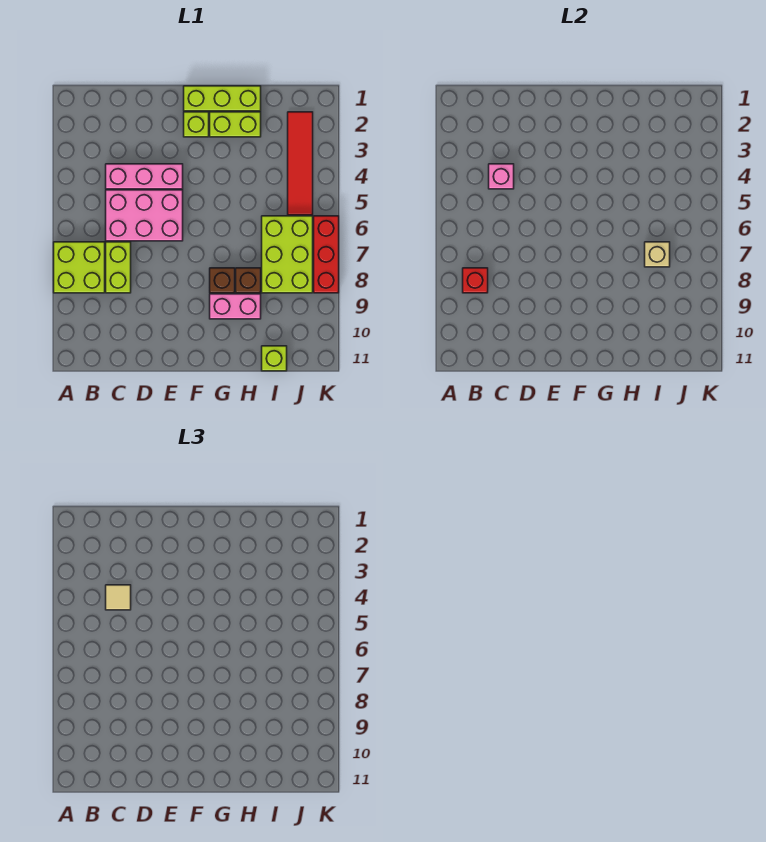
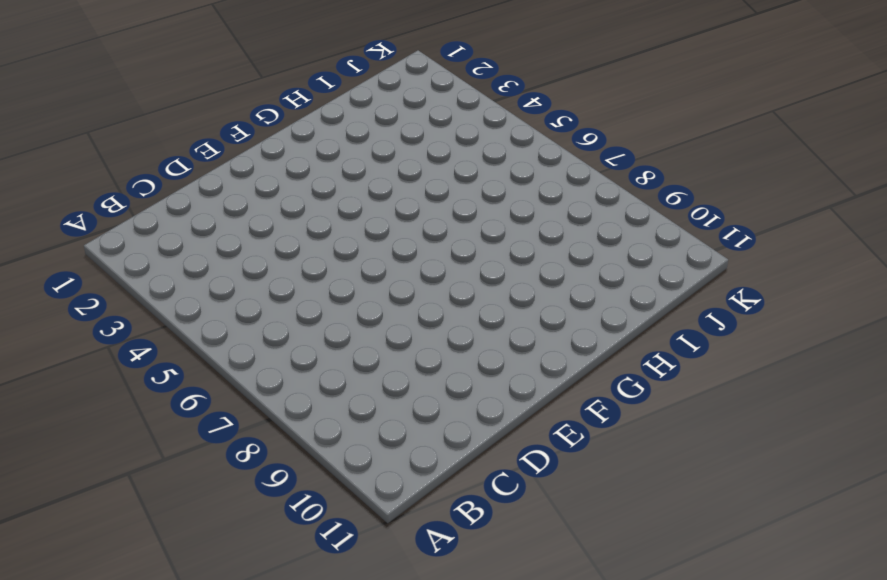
none -> lime brick A7:B8 level 1
none -> pink brick C4:E4 level 1
none -> pink brick C5:E6 level 1

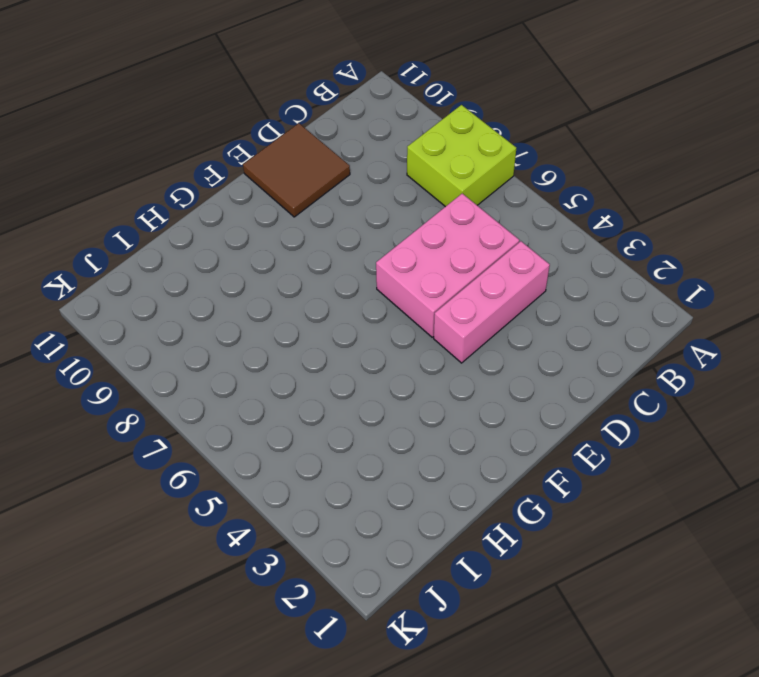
brown tile D10:E11 level 1 -> none
none -> lime brick C7:C8 level 1
none -> lime brick F1:H1 level 1
none -> lime brick F2 level 1

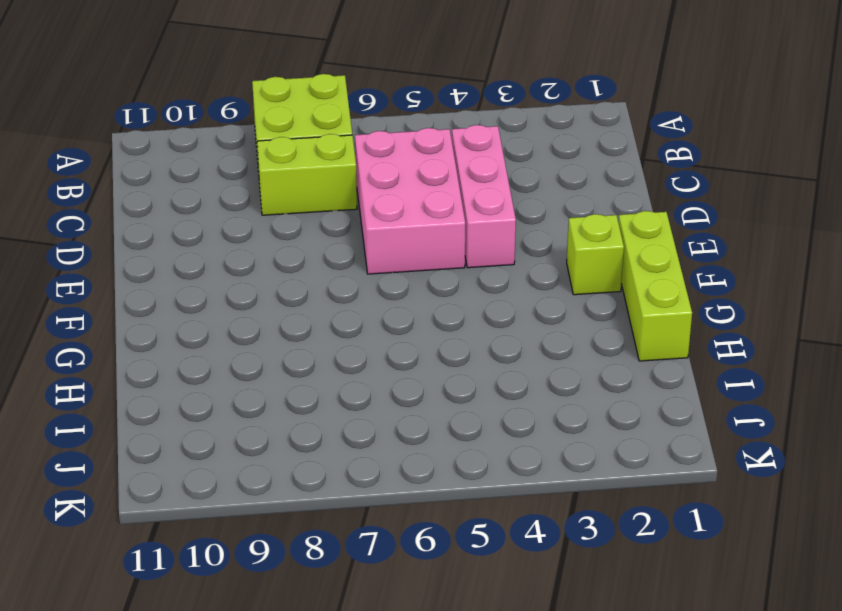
none -> lime brick G2:H2 level 1
none -> brown brick G8 level 1
none -> pink brick G9:H9 level 1

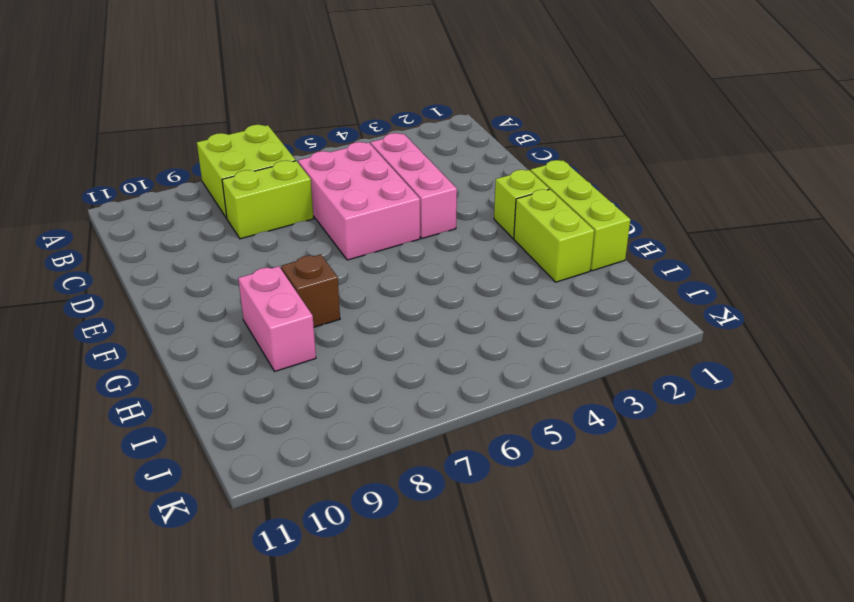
none -> brown brick H8 level 1
none -> lime brick I6:J8 level 1
none -> lime brick I11 level 1

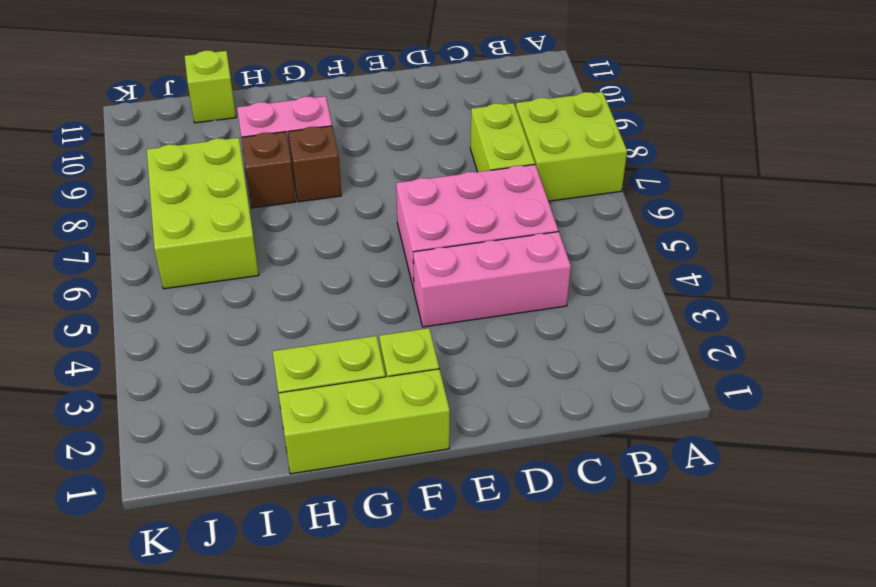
none -> red tile J2:J5 level 1
none -> red brick K6:K8 level 1
none -> red brick B8 level 2

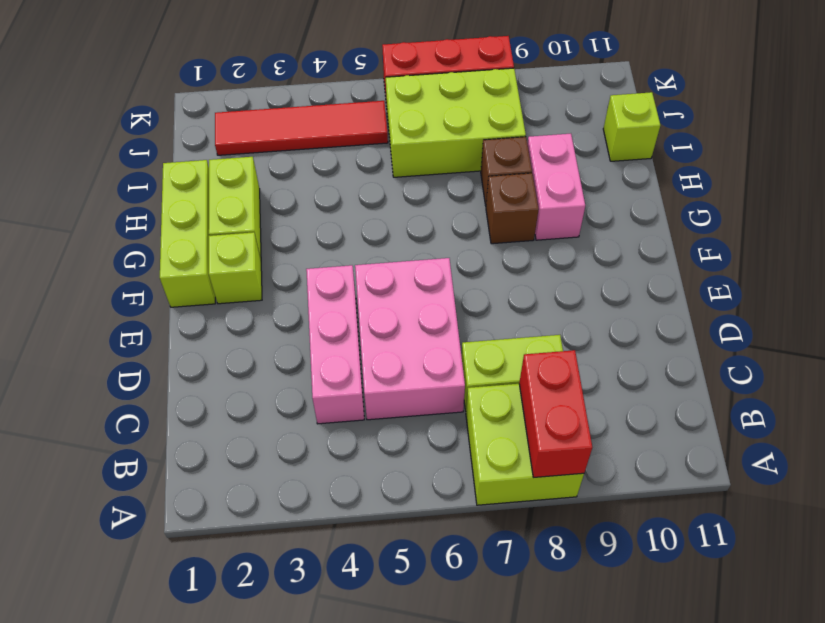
red brick A8:B8 level 2 -> red brick B8 level 2
none -> pink brick C4 level 2
none -> tan brick I7 level 2
none -> tan tile C4 level 3

